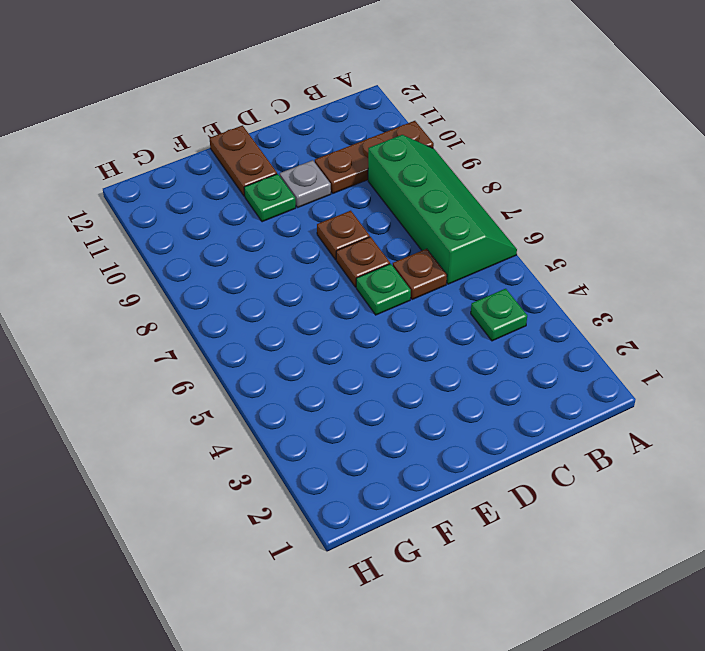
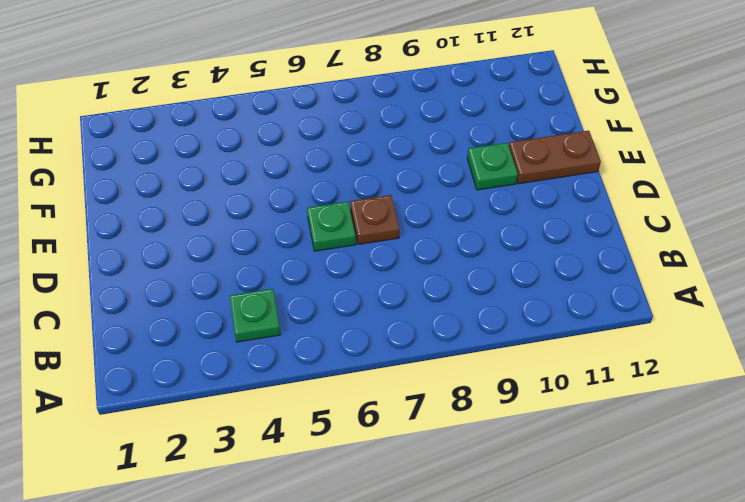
none -> green slope A6:B9 level 1 top B
none -> brown plate A10:C10 level 1

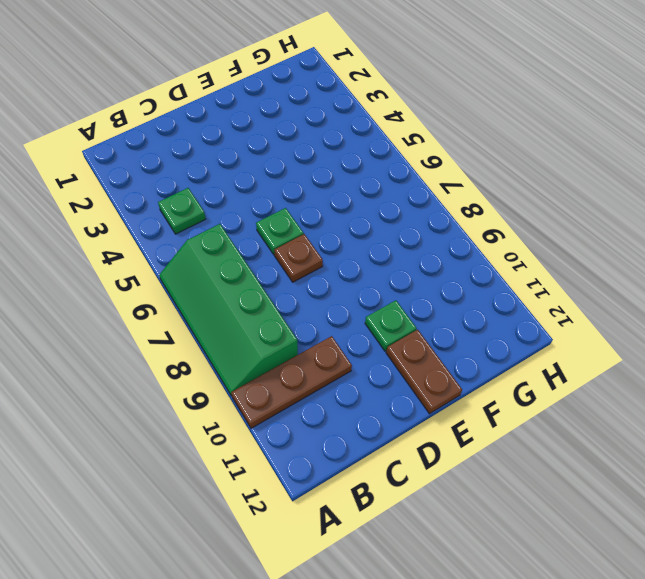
none -> brown plate C6 level 1
none -> brown plate D8 level 1

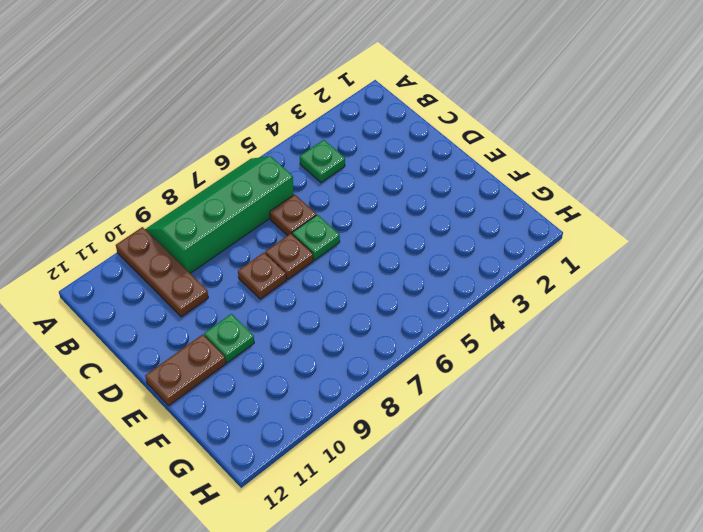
none -> grey plate D10 level 1

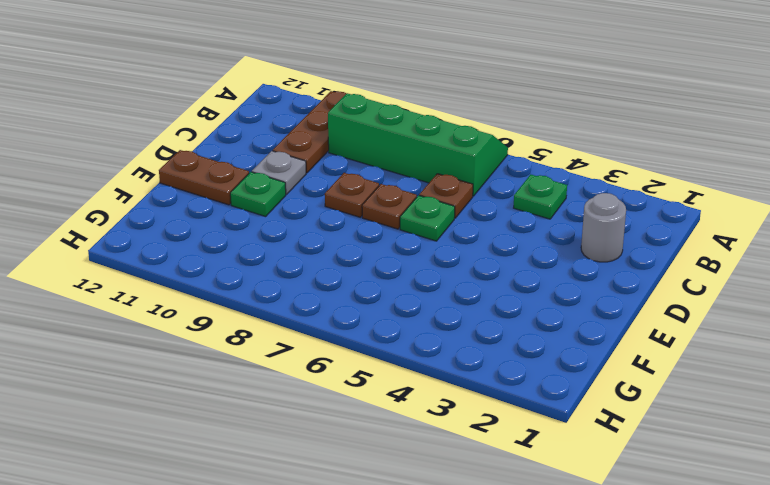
grey round brick C2 level 1 -> none

